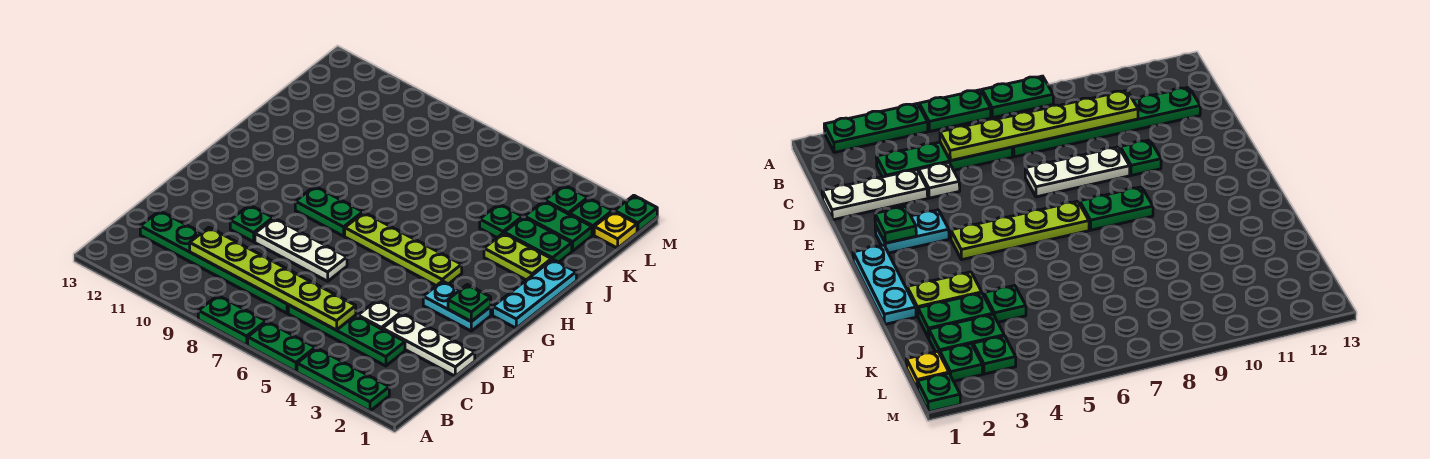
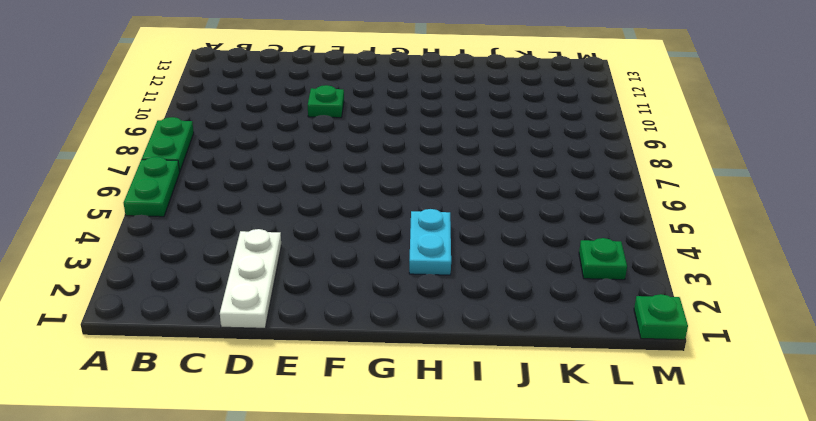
cyan plate H3:H4 level 1 -> cyan plate F2:F3 level 1
none -> green plate A2:A4 level 1
none -> green plate C3:C6 level 1
none -> green plate C7:C12 level 1

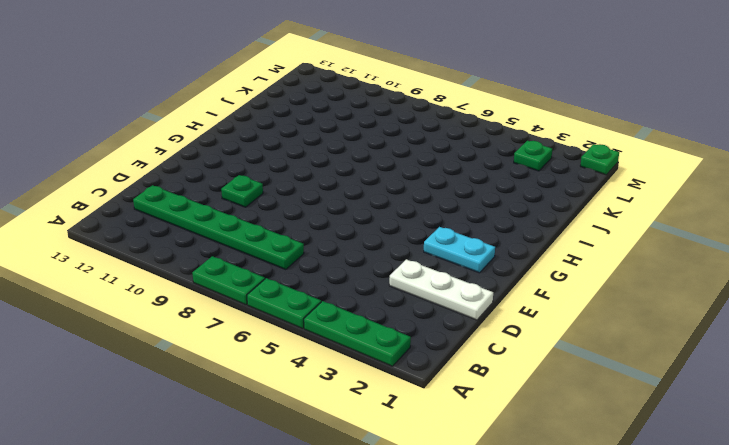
none -> green plate C3:C6 level 1
none -> white plate D4 level 1
none -> white plate E7:E9 level 1

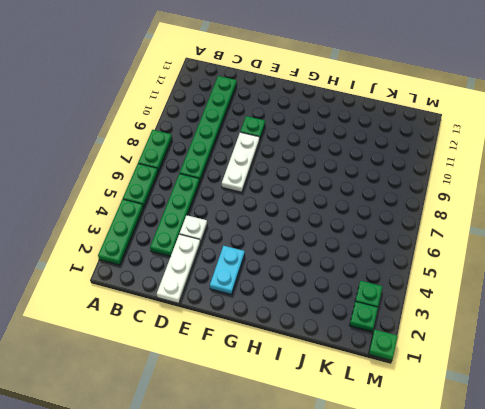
none -> cyan plate G1:I1 level 1
none -> lime plate G4:G7 level 1
none -> green plate G8:G9 level 1

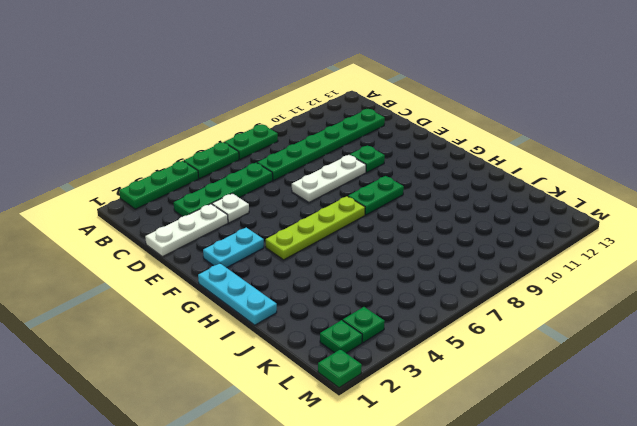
none -> lime plate I2:I3 level 1
none -> green plate J2:J3 level 1
none -> green plate J4 level 1

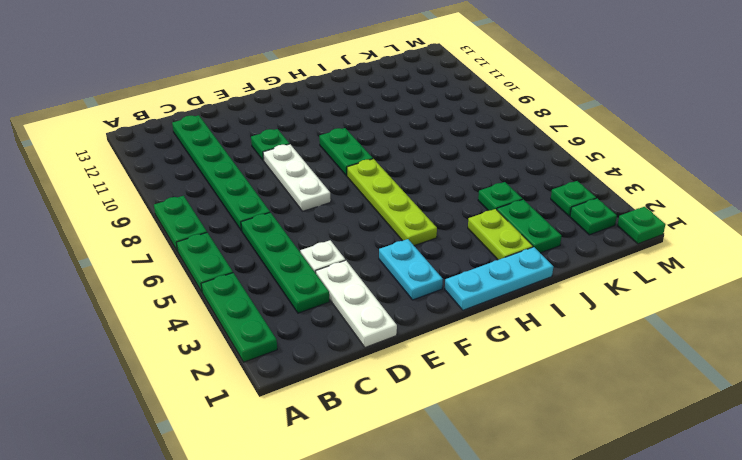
none -> green plate K2:K3 level 1
none -> yellow plate L1 level 1
none -> lime plate C5:C10 level 2

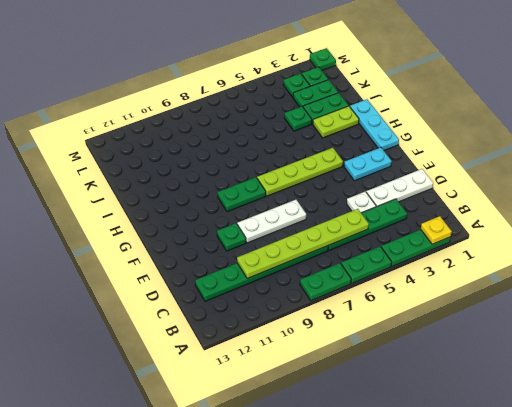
yellow plate A2 level 2 -> yellow plate L1 level 1
none -> green plate F2 level 2

